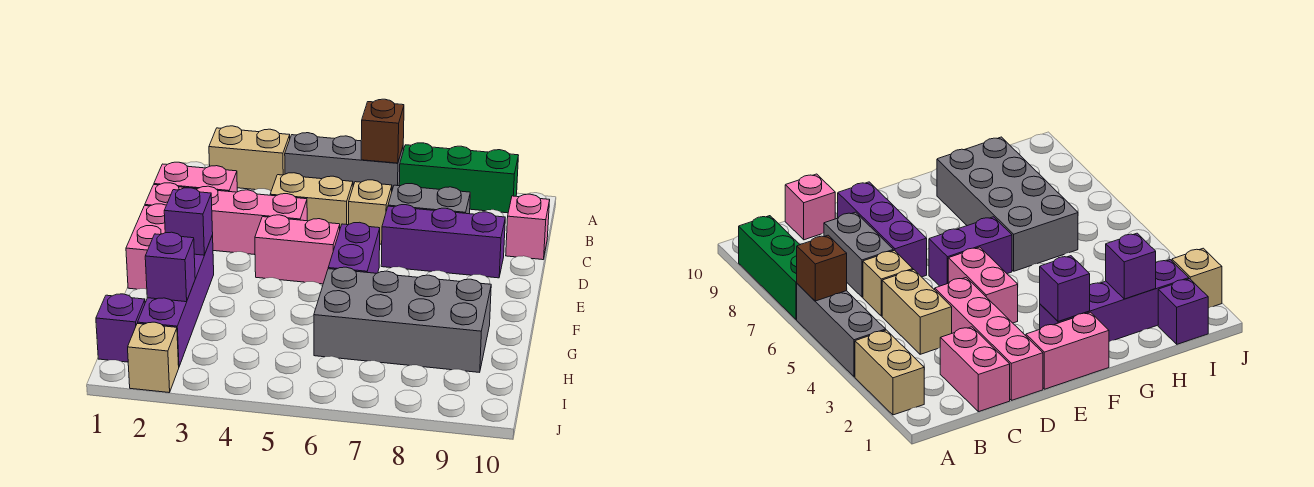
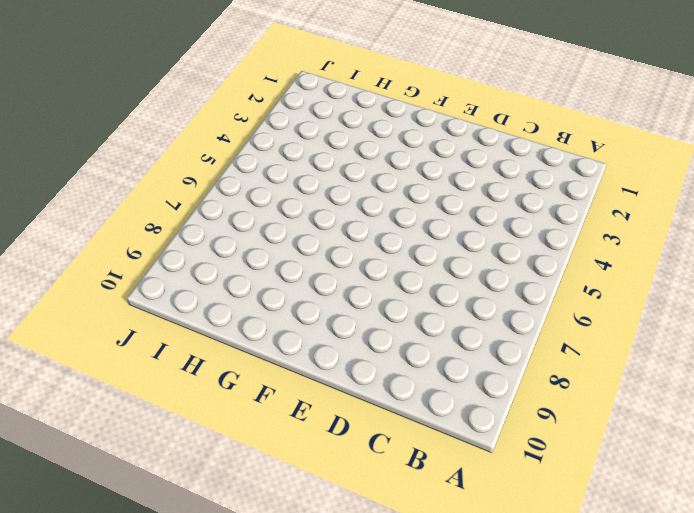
none -> tan brick A2:A3 level 1
none -> grey brick A4:A6 level 1
none -> green brick A7:A9 level 1

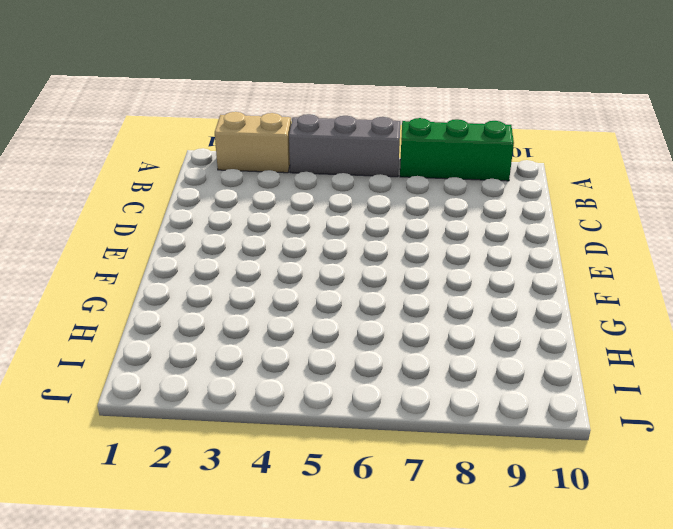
none -> pink brick C1:C2 level 1
none -> tan brick C4:C5 level 1
none -> tan brick C6 level 1

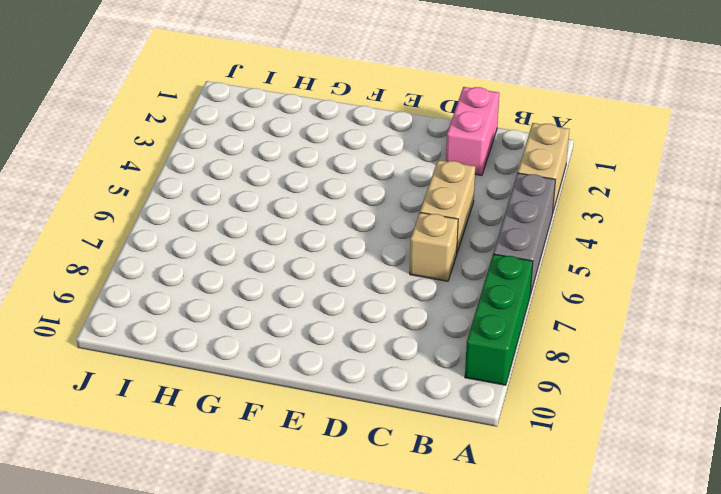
none -> grey brick C7:C8 level 1
none -> pink brick C10 level 1
none -> pink brick D1:D4 level 1

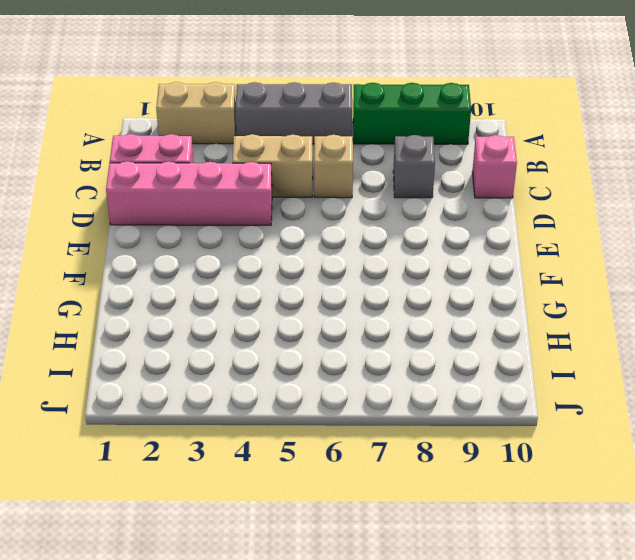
grey brick C8 level 1 -> grey brick C7:C8 level 1
none -> purple brick D7:D9 level 1
none -> pink brick E1:F1 level 1
none -> pink brick E4:E5 level 1

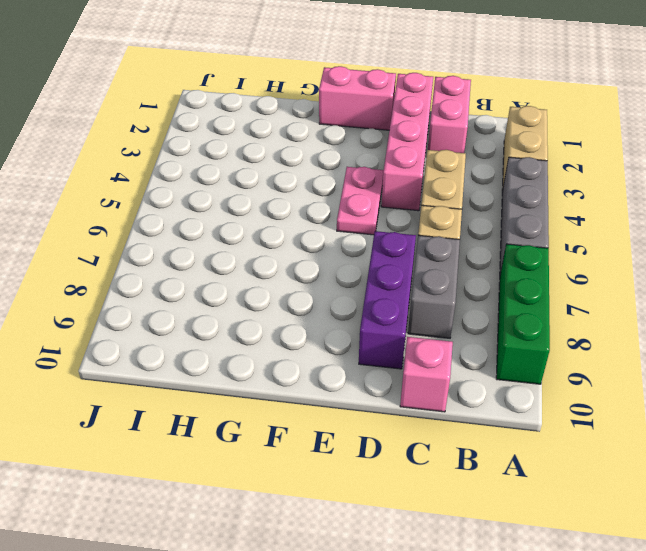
pink plate E4:E5 level 1 -> pink brick E4:E5 level 1
none -> purple brick E6:F6 level 1
none -> purple brick F2:I2 level 1
none -> grey brick G6:H9 level 1

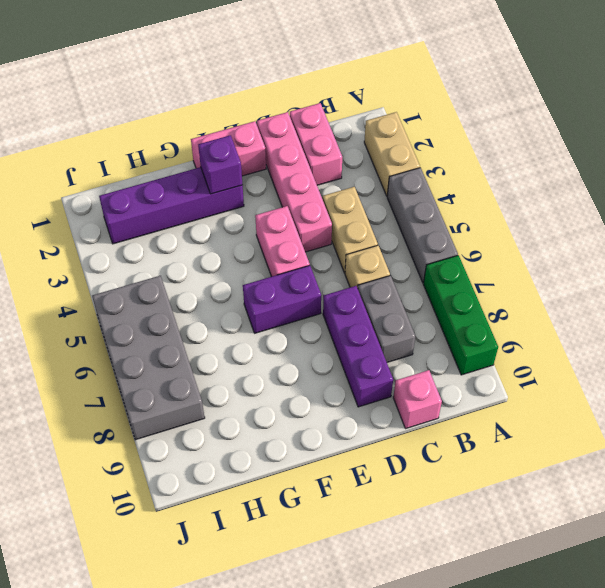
grey brick I5:J8 level 1 -> grey brick G6:H9 level 1
none -> purple brick I1 level 1
none -> tan brick J2 level 1
none -> brown brick A6 level 2

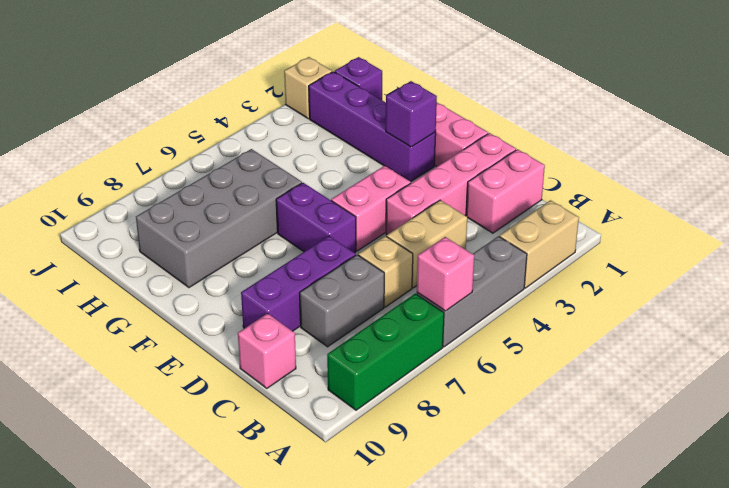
pink brick A6 level 2 -> brown brick A6 level 2
none -> purple brick H2 level 2

